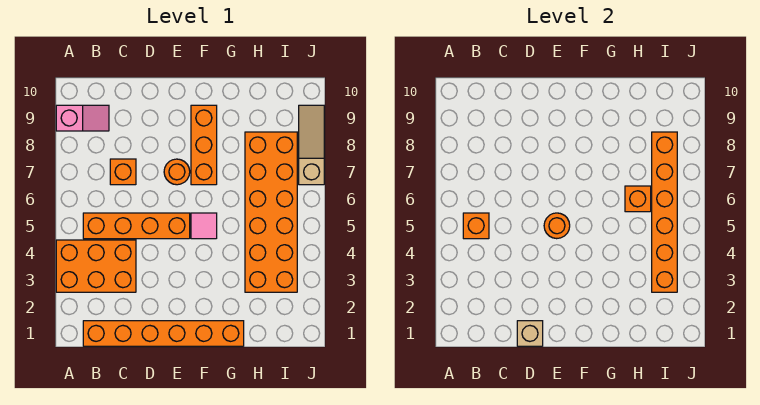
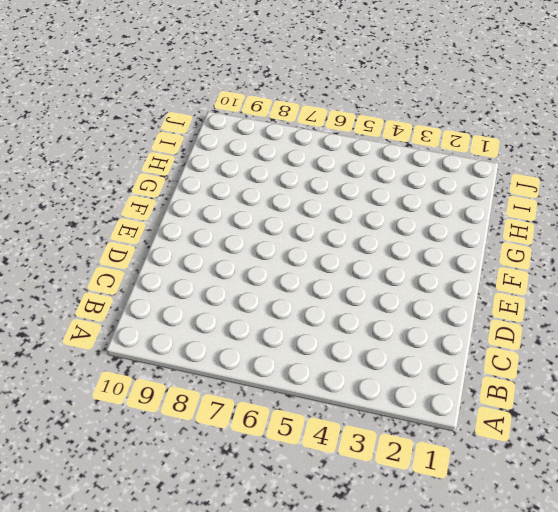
none -> orange brick A3:C4 level 1
none -> pink slope A9:B9 level 1 top A
none -> orange brick B1:G1 level 1

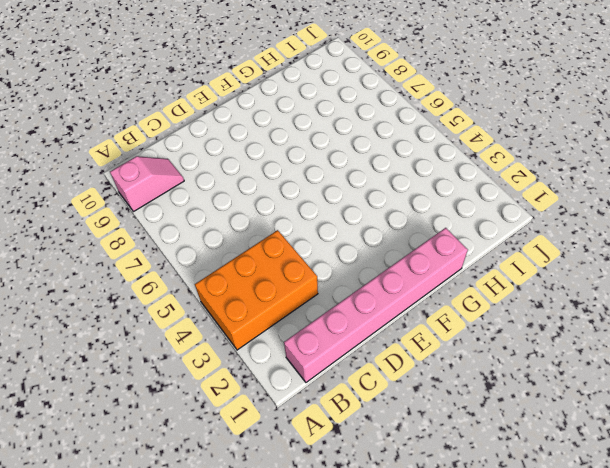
pink brick B1:G1 level 1 -> orange brick B1:G1 level 1
none -> orange brick B5:E5 level 1
none -> orange brick C7 level 1
none -> orange round brick E7 level 1

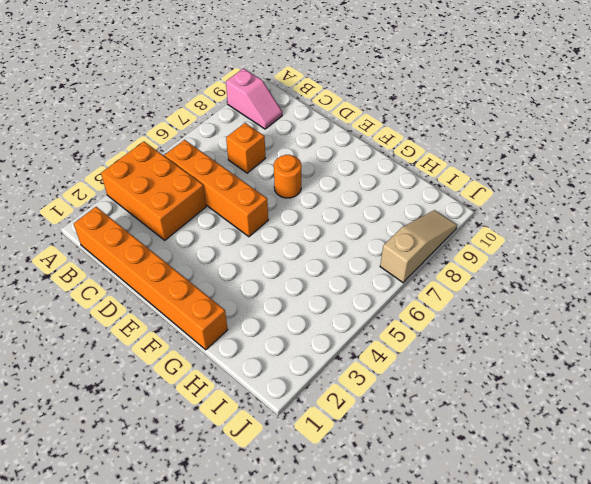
none -> pink tile F5 level 1
none -> orange brick F7:F9 level 1
none -> orange brick H3:I8 level 1

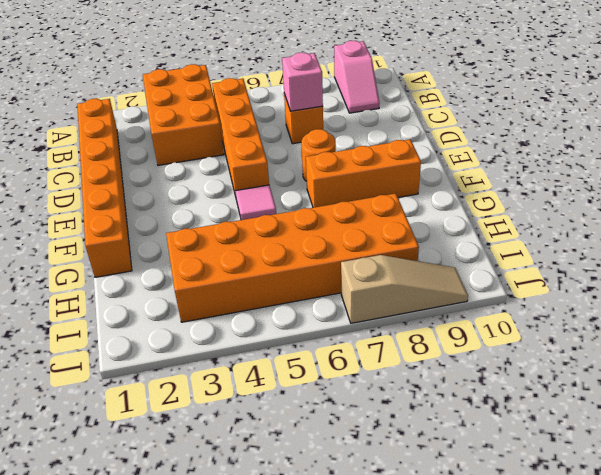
pink brick C7 level 2 -> none
none -> orange brick B5 level 2
none -> tan brick D1 level 2
none -> orange round brick E5 level 2

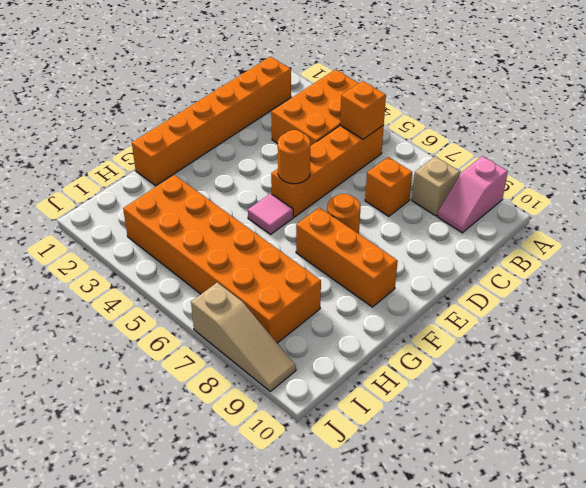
tan brick B8 level 1 -> tan brick D1 level 2
none -> orange brick H6 level 2
none -> orange brick I3:I8 level 2

